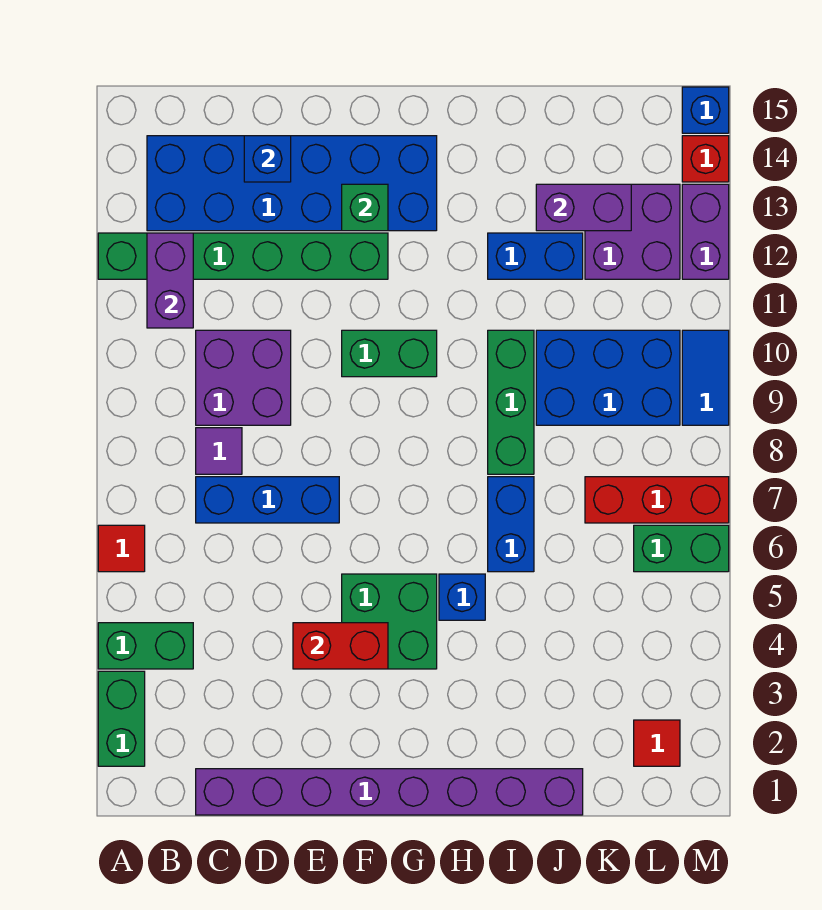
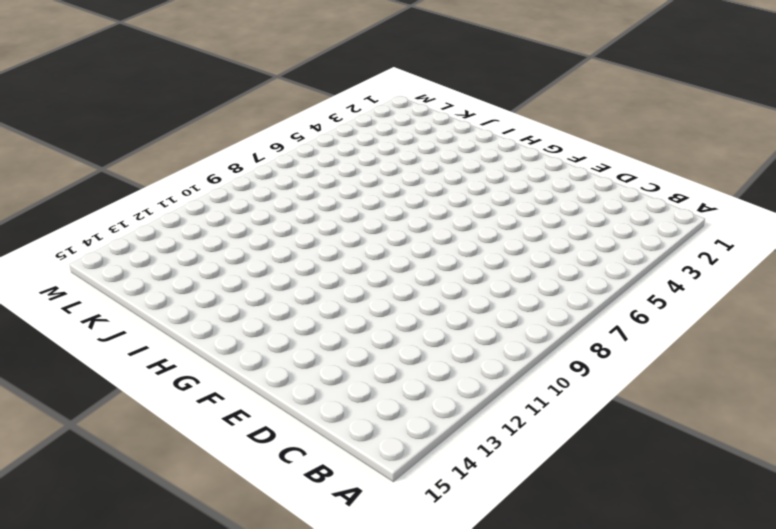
none -> green brick A2:A3 level 1
none -> green brick A4:B4 level 1
none -> red tile A6 level 1

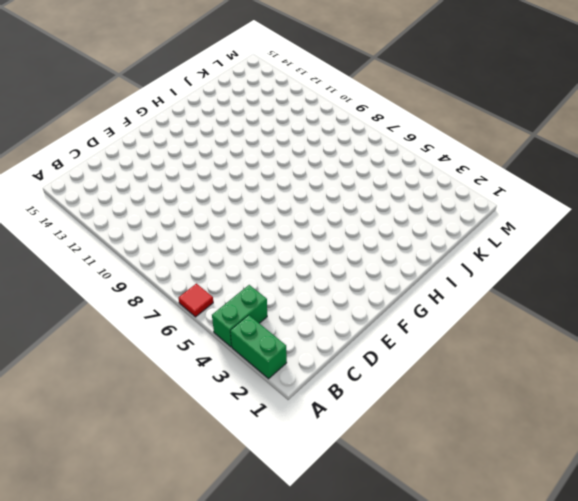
none -> green brick A12:F12 level 1
none -> blue brick B13:G14 level 1
none -> purple brick C1:J1 level 1

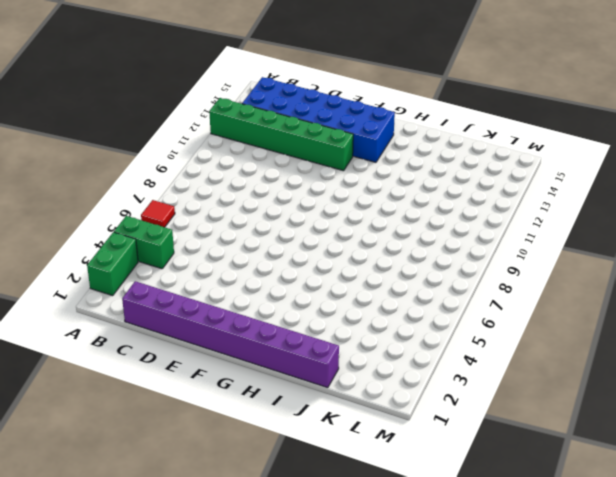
none -> blue brick C7:E7 level 1
none -> purple tile C8 level 1
none -> purple brick C9:D10 level 1

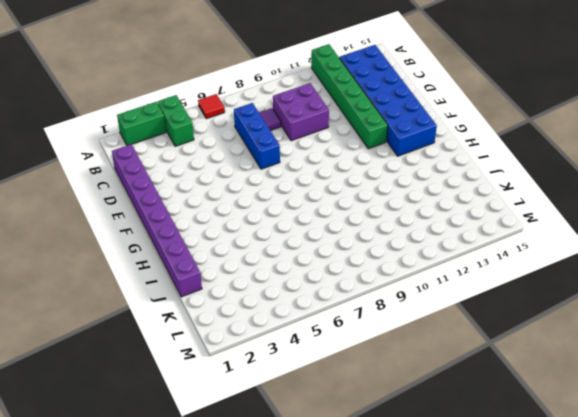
none -> green brick F4:G5 level 1
none -> green brick F10:G10 level 1
none -> blue brick H5 level 1

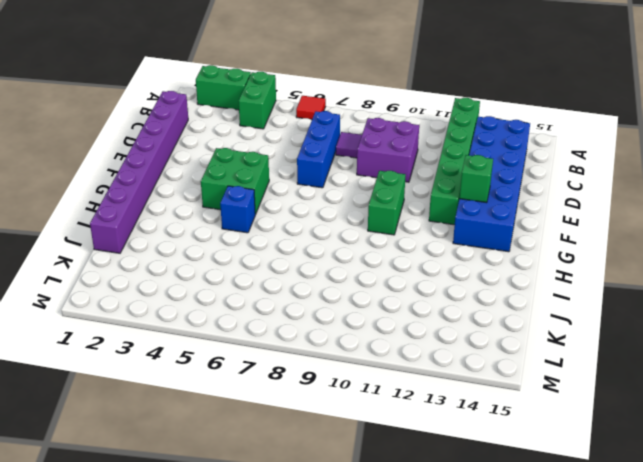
none -> blue brick I6:I7 level 1
none -> green brick I8:I10 level 1
none -> blue brick I12:J12 level 1

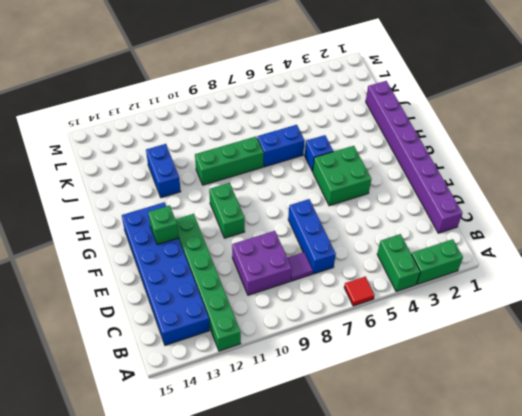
none -> blue brick J9:L10 level 1
none -> red brick K7:M7 level 1
none -> purple brick K12:L13 level 1

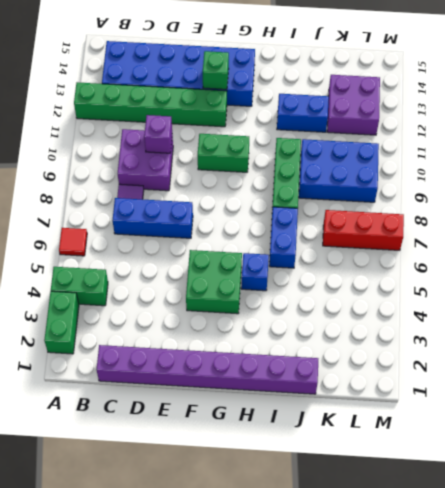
purple brick D10 level 2 -> none
none -> red tile L2 level 1
none -> green brick L6:M6 level 1
none -> blue tile M9:M10 level 1

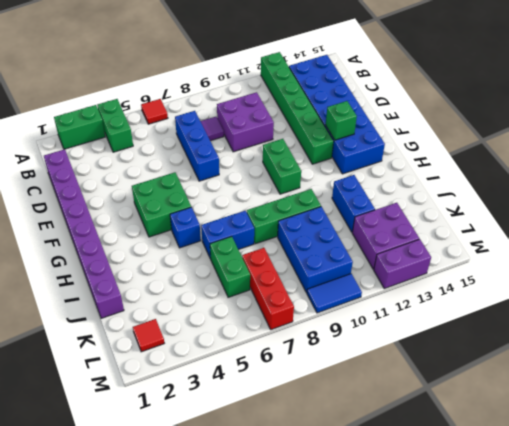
green brick J6:K6 level 1 -> green brick L6:M6 level 1
none -> red brick M14 level 1
none -> blue brick M15 level 1
none -> purple brick B11:B12 level 2

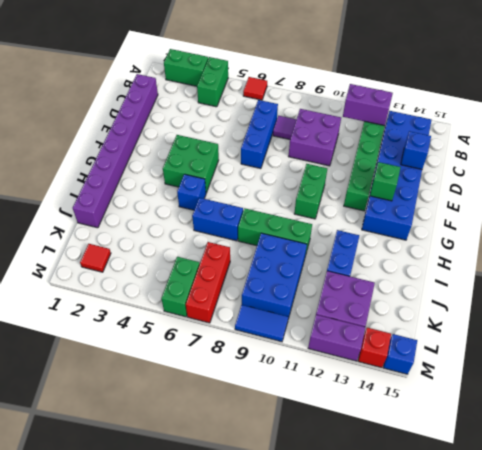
none -> red brick E4:F4 level 2
none -> purple brick J13:K13 level 2

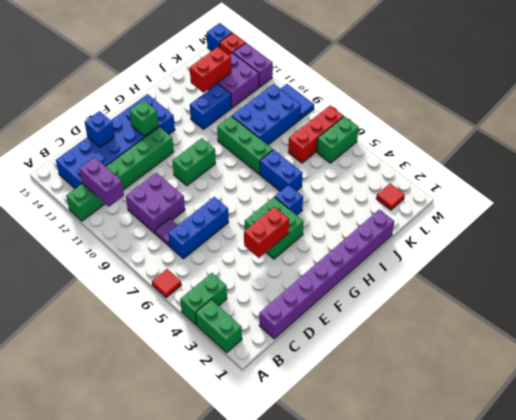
red brick J13:K13 level 2 -> purple brick J13:K13 level 2

